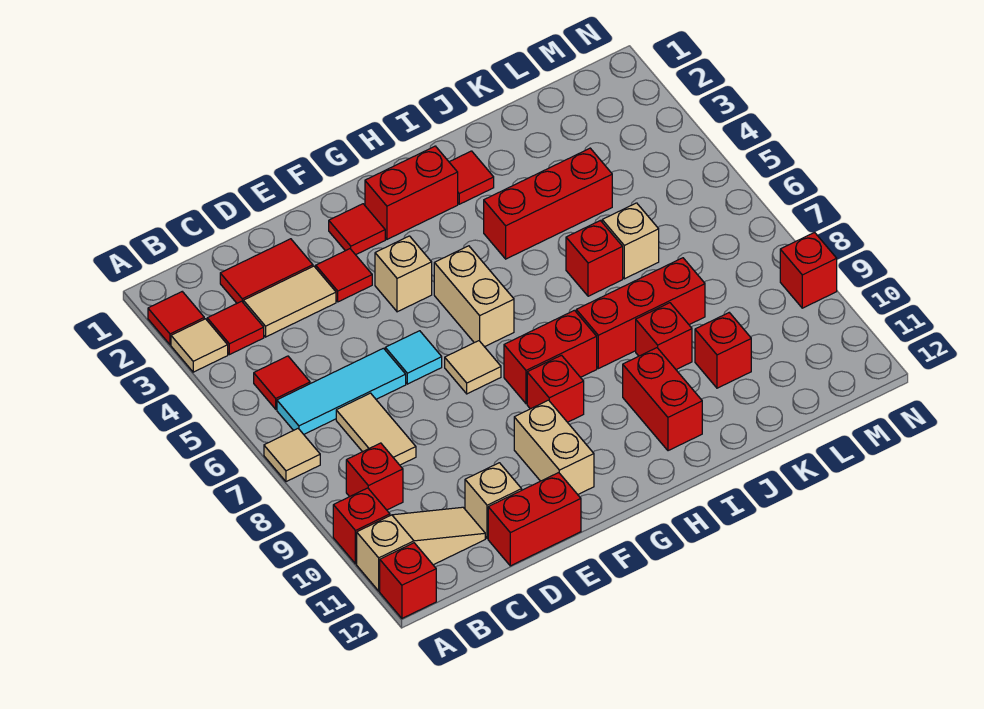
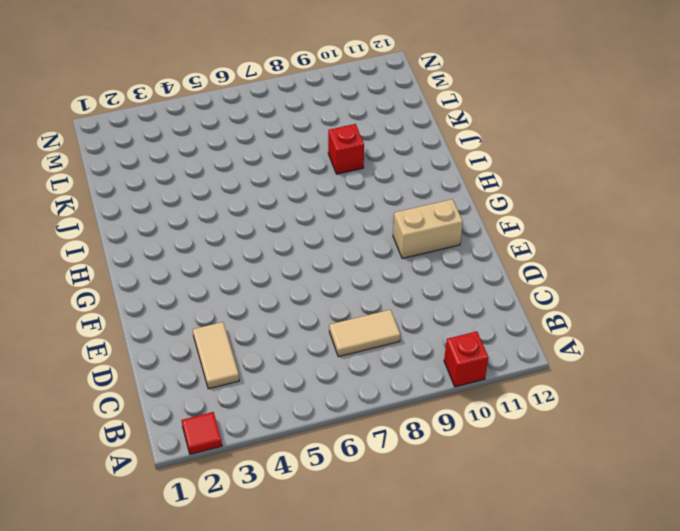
none -> tan tile A3 level 1
none -> tan tile A7 level 1
none -> tan slope A11:C11 level 1 top A
none -> red brick A12 level 1

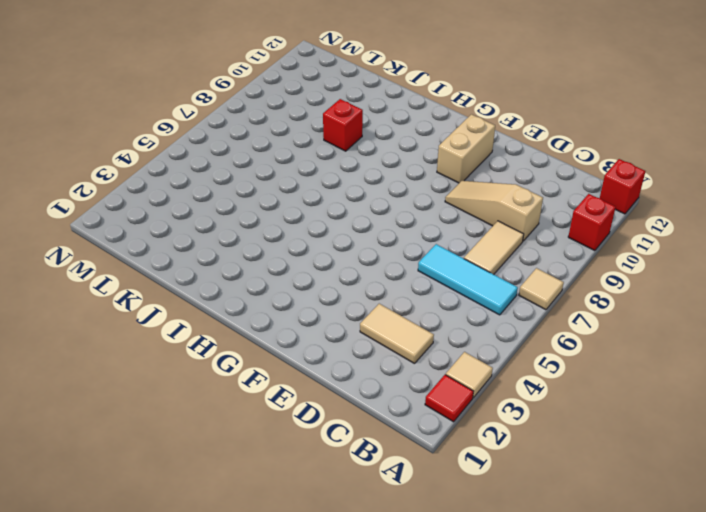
tan slope C9:E9 level 1 top C -> tan slope A11:C11 level 1 top A
none -> red tile B3 level 1
none -> red tile B5 level 1
none -> red brick B9 level 1
none -> red tile C2:D2 level 1

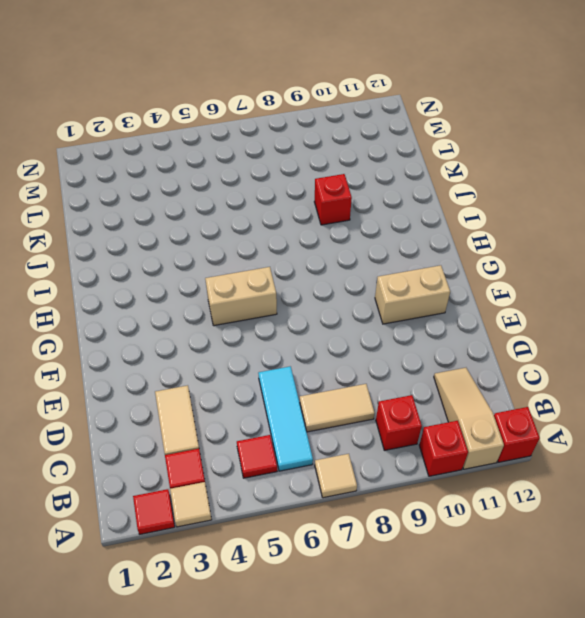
none -> red tile C2:D2 level 1
none -> tan brick D11 level 1
none -> red brick D12:E12 level 1
none -> red tile E3 level 1

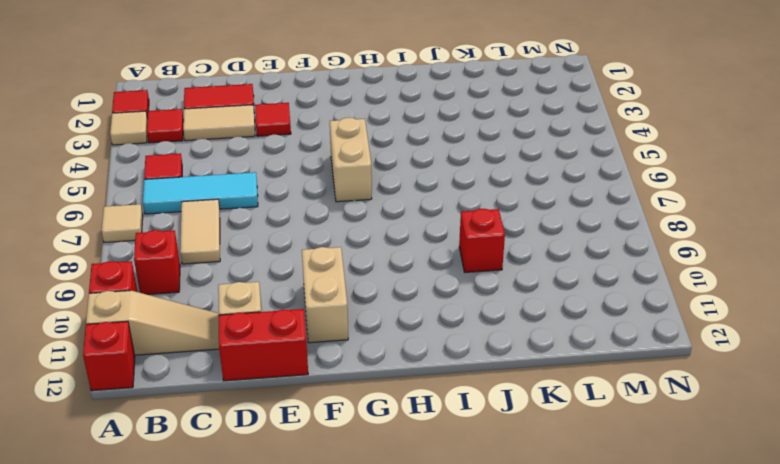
none -> cyan tile E6 level 1
none -> red tile F2 level 1
none -> tan brick F4 level 1
none -> tan tile F7 level 1

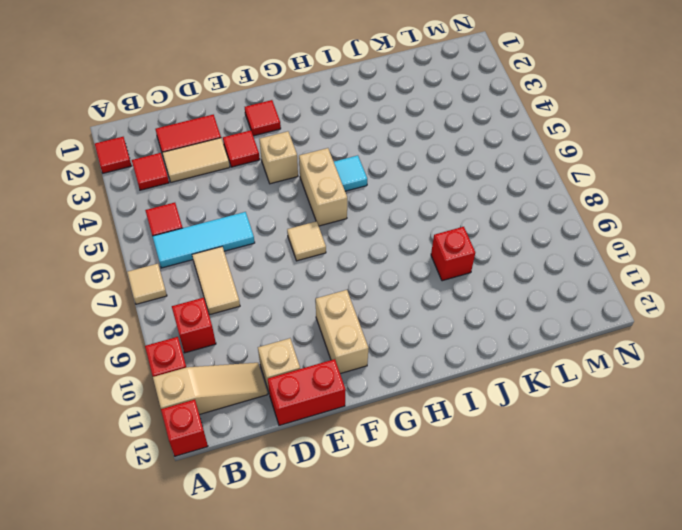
cyan tile H5 level 1 -> cyan tile E6 level 1
none -> tan tile A3 level 1
none -> red brick G2:H2 level 1
none -> red brick G8:H8 level 1
none -> red brick G9 level 1

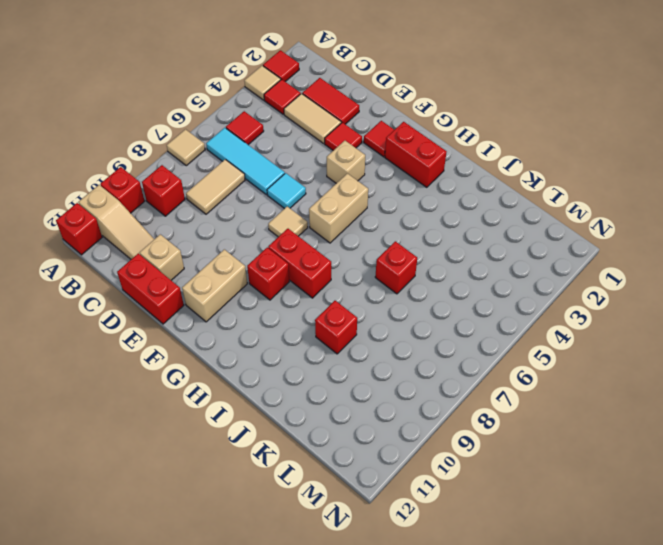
none -> red tile I2 level 1
none -> red brick I4:K4 level 1
none -> red brick I8:K8 level 1
none -> red brick I10:I11 level 1

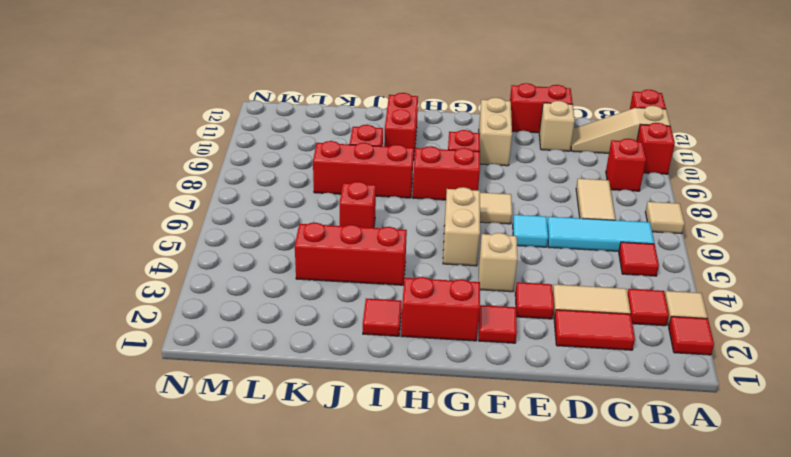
none -> tan brick K6 level 1
none -> red brick K10 level 1
none -> red brick N9 level 1

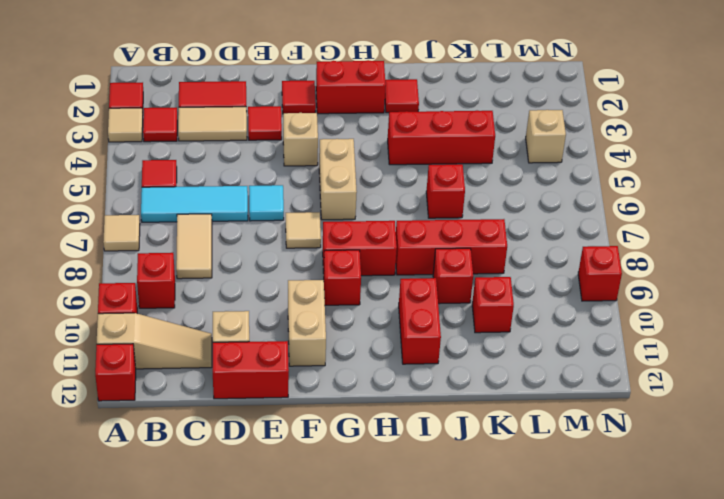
tan brick M4 level 1 -> tan brick K6 level 1

